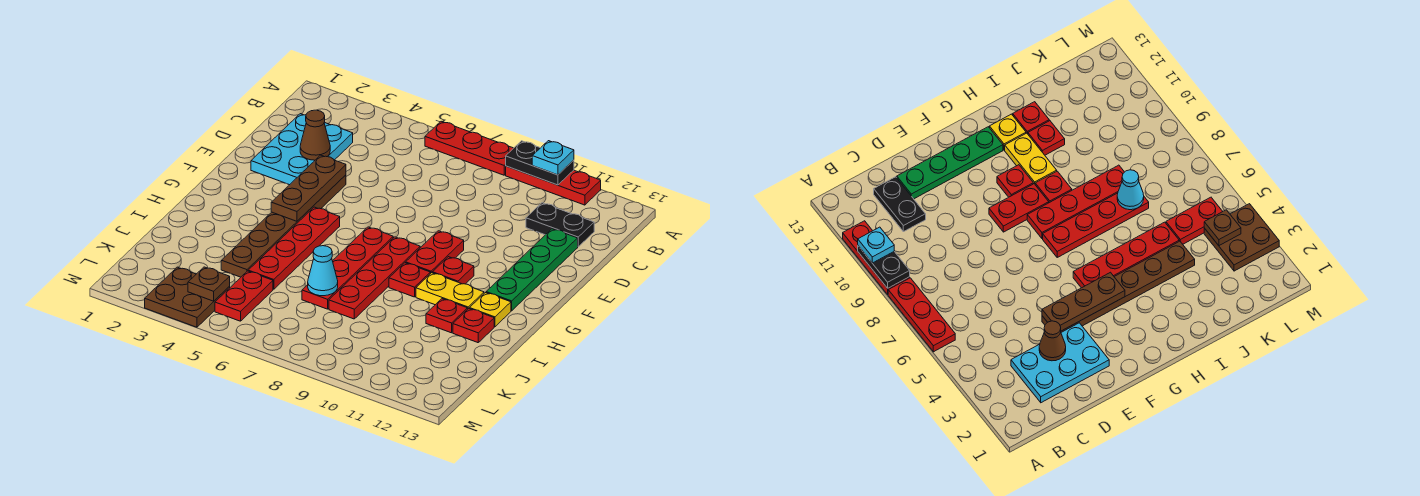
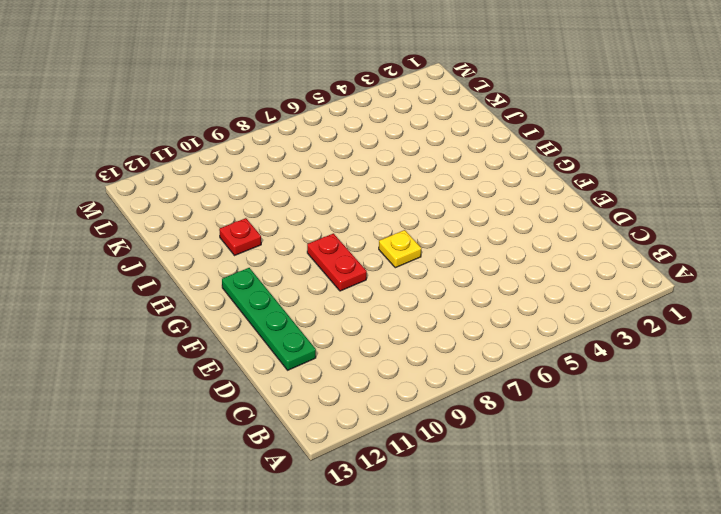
yellow plate F7 level 1 -> yellow plate H12 level 1
none -> red plate A6:A8 level 1
none -> red plate A9:A11 level 1
none -> cyan plate C2:E3 level 1

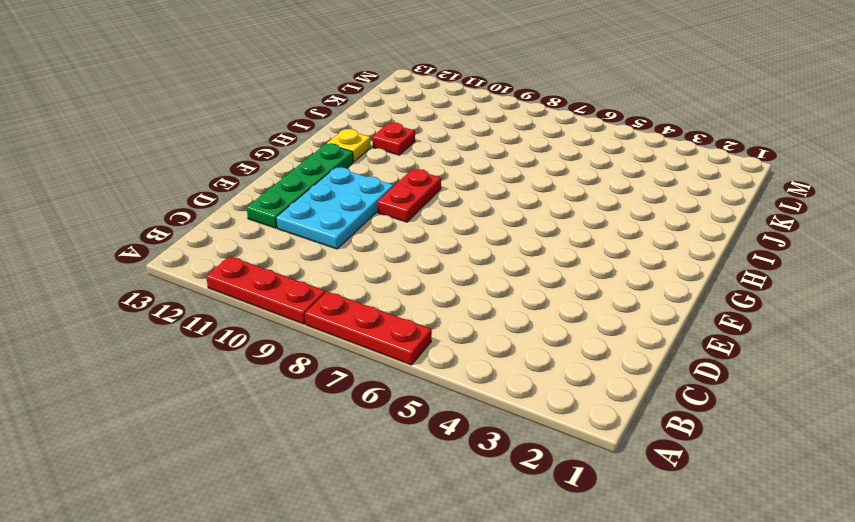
cyan plate D10:F11 level 1 -> cyan plate C2:E3 level 1
none -> black plate C11:C12 level 1
none -> brown plate E4:J4 level 1
none -> red plate G5:J5 level 1

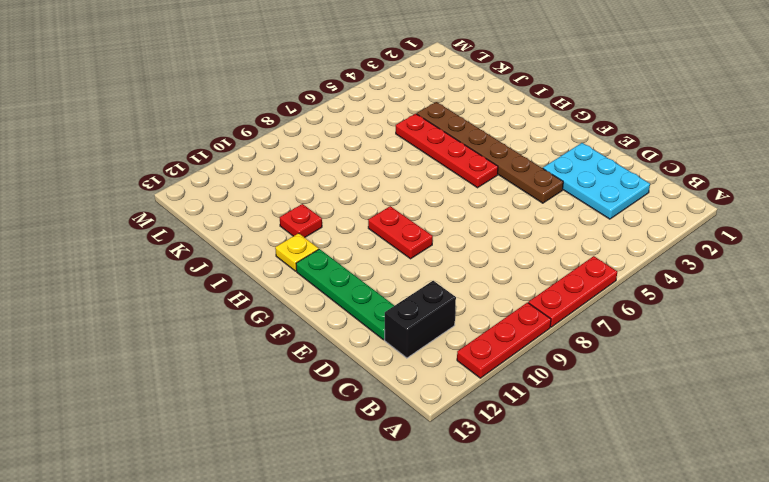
black brick C11:C12 level 1 -> black plate C11:C12 level 1
none -> red plate G7:J7 level 1
none -> red plate G8:J8 level 1
none -> red plate G10 level 1

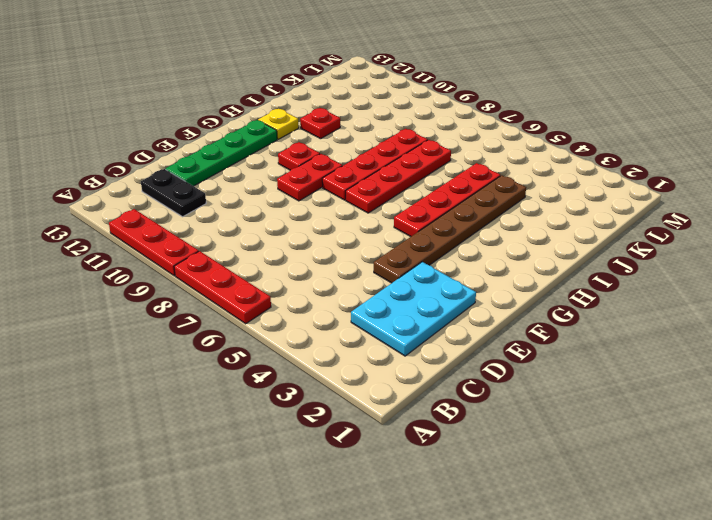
none -> red plate H9 level 1
none -> yellow plate H10:H11 level 1
none -> red plate I12 level 1

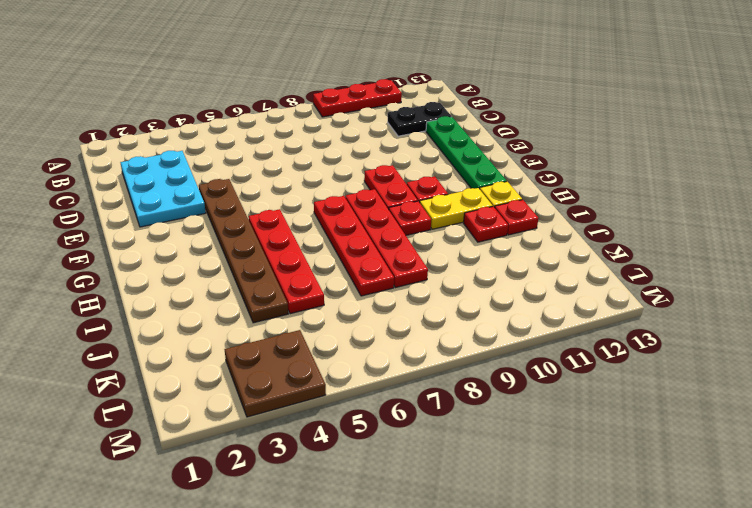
none -> red plate A6:A8 level 1
none -> red plate K5:L5 level 1
none -> black plate A9:A10 level 2

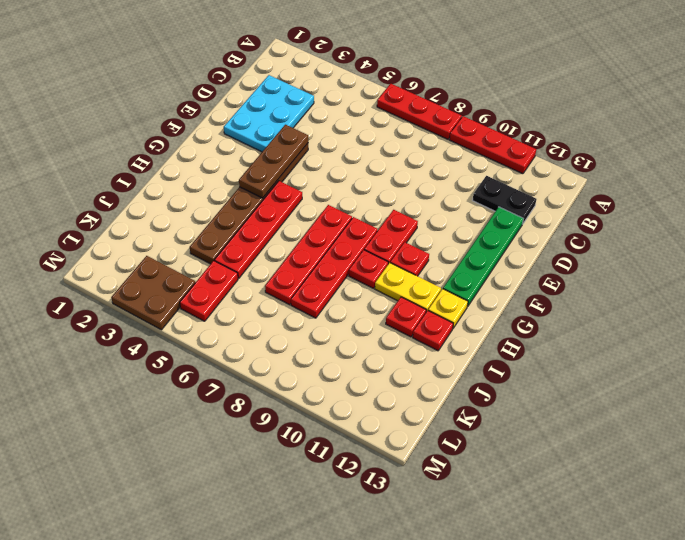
none -> black plate A9:A10 level 2
none -> brown cone D3 level 2
none -> cyan cone J7 level 2

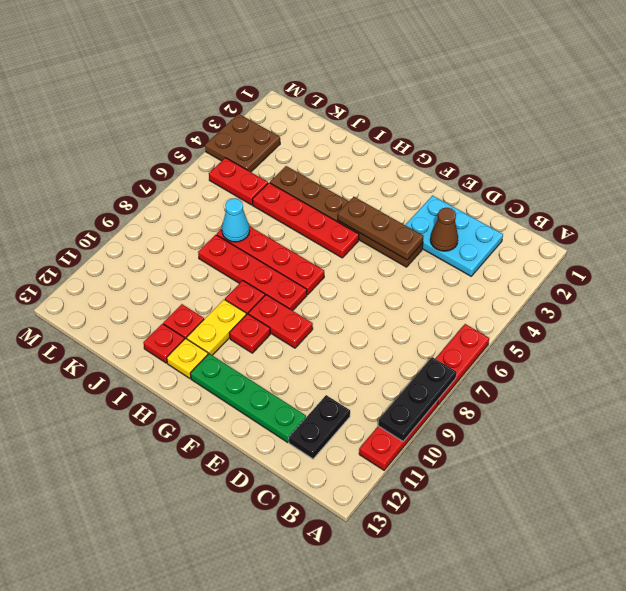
black plate A8:A10 level 2 -> black plate A9:A10 level 2
none -> brown plate L4 level 2
none -> cyan plate A10 level 3

